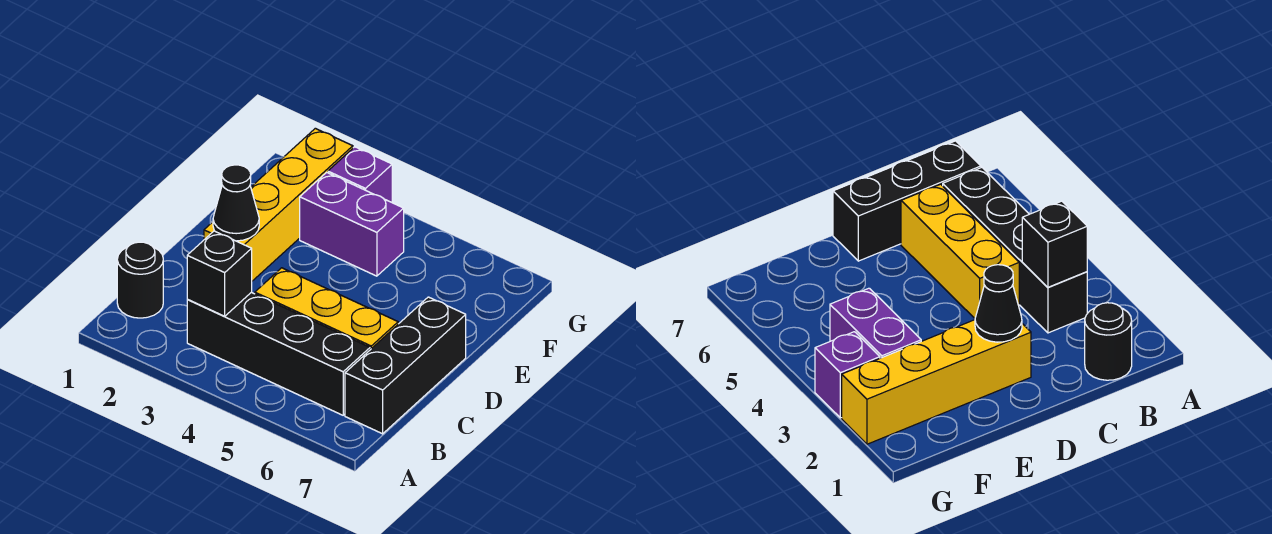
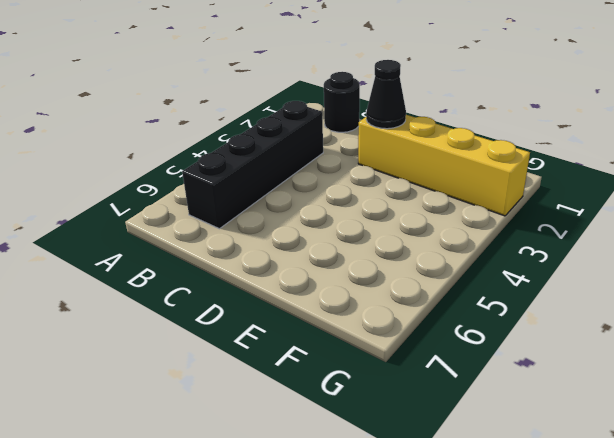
none -> black brick B7:D7 level 1
none -> yellow brick C4:C6 level 1

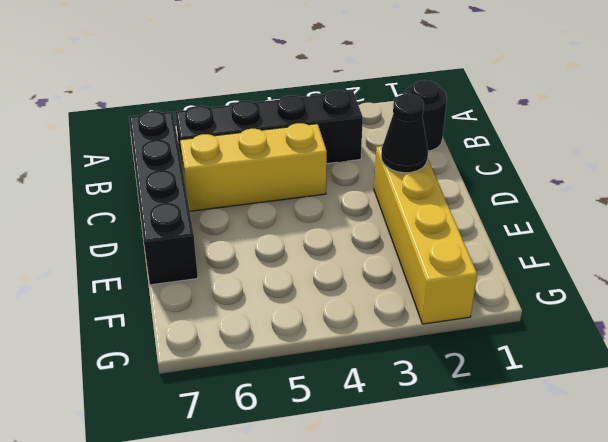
black brick B7:E7 level 1 -> black brick B7:D7 level 1
none -> purple brick F3:F4 level 1
none -> purple brick G3 level 1

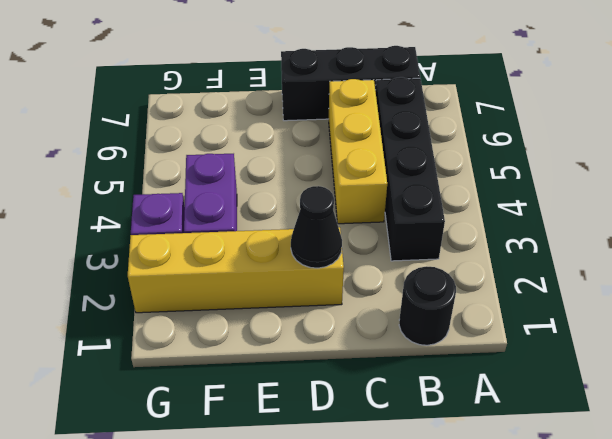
none -> black brick B3 level 2

